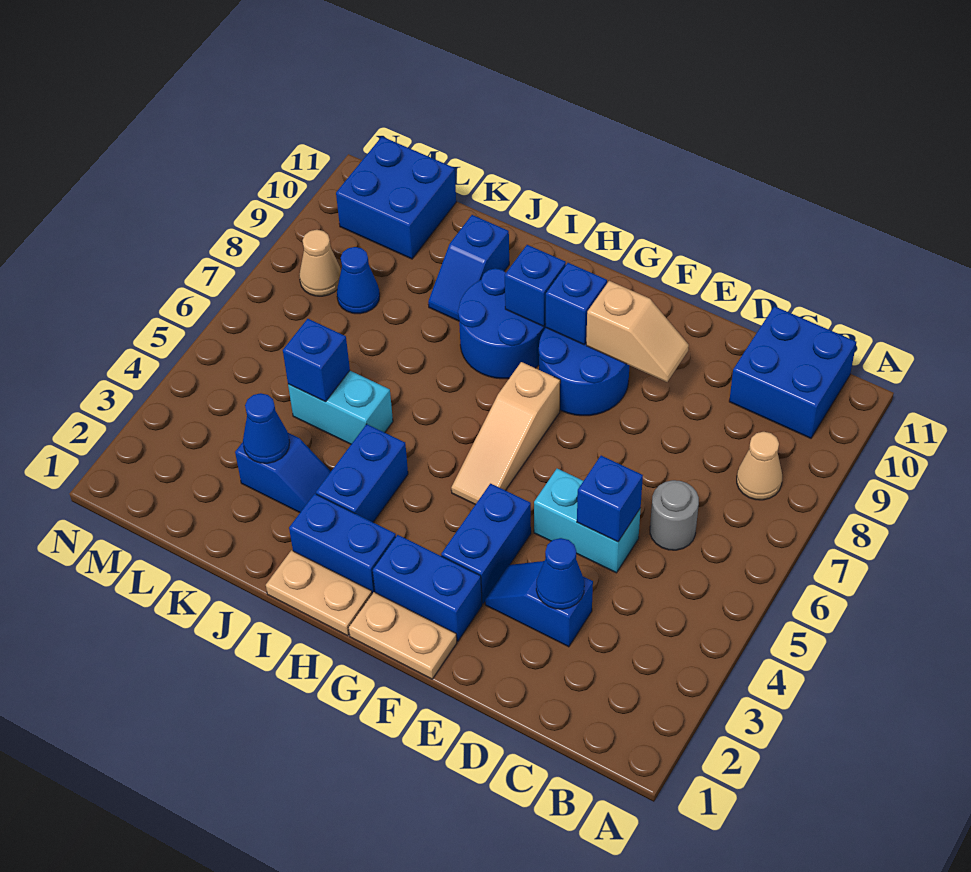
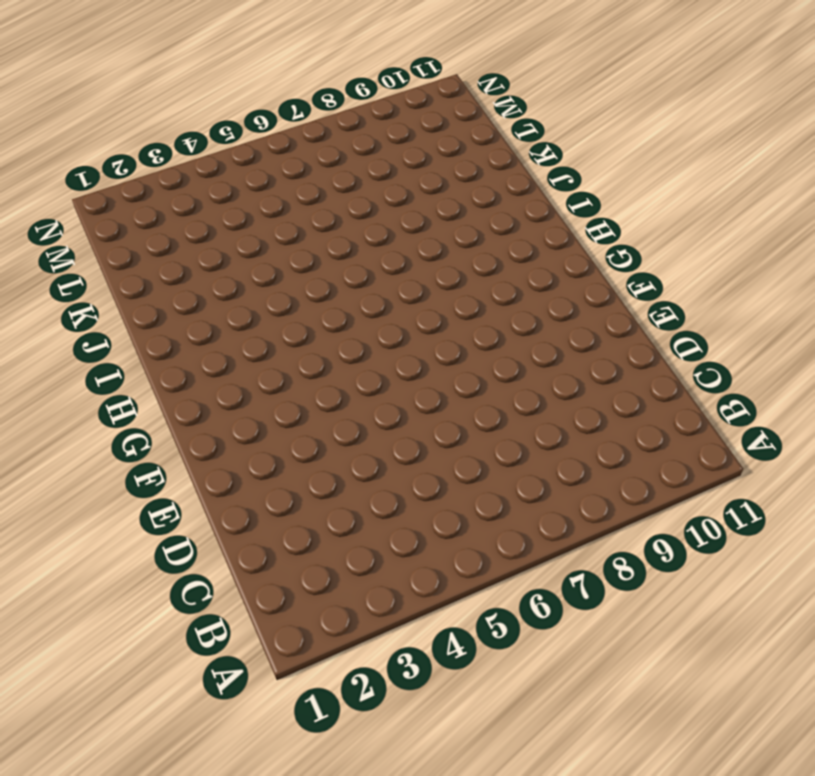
none -> tan cone B8 level 1
none -> blue brick B10:C11 level 1
none -> grey round brick C6 level 1

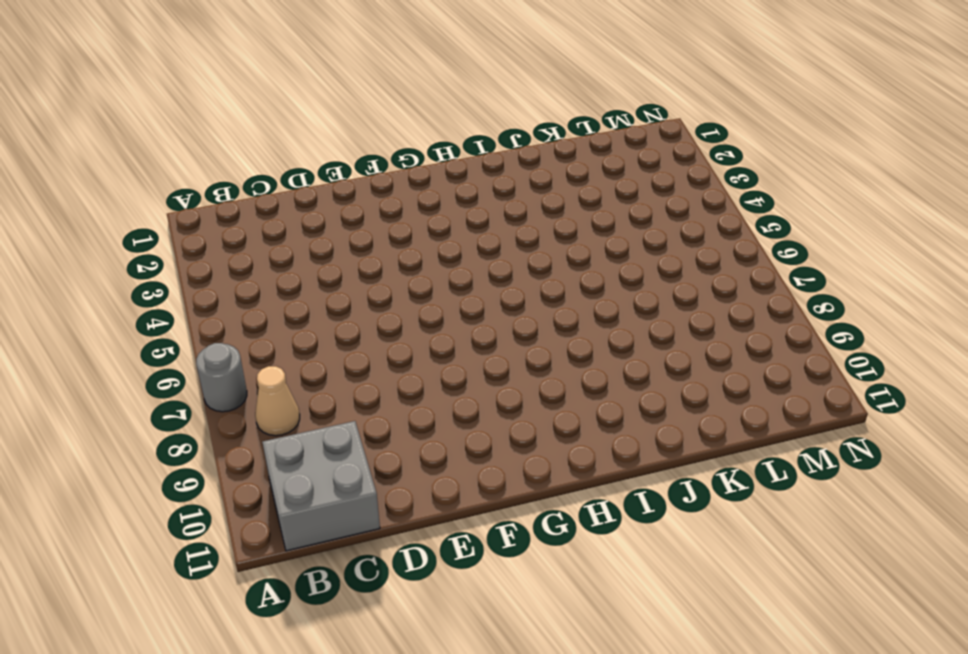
grey round brick A7 level 1 -> grey round brick C6 level 1
grey brick B10:C11 level 1 -> blue brick B10:C11 level 1
none -> blue slope D3:E3 level 1 top D
none -> cyan brick D5:E5 level 1
none -> tan plate F1:G1 level 1

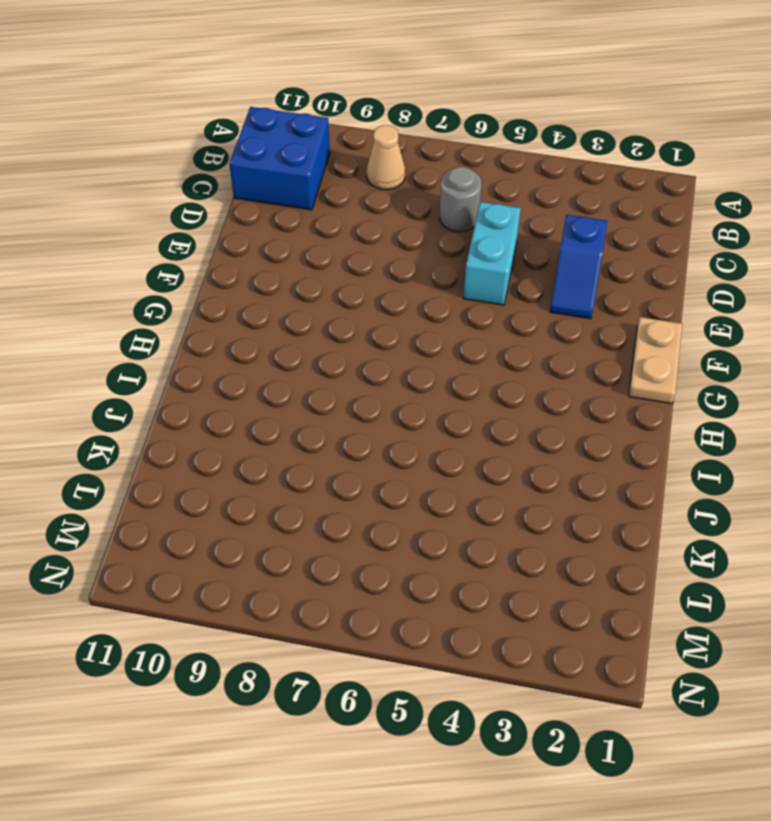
none -> blue brick F2:G2 level 1
none -> blue brick F3:F4 level 1
none -> blue round brick F8:G9 level 1

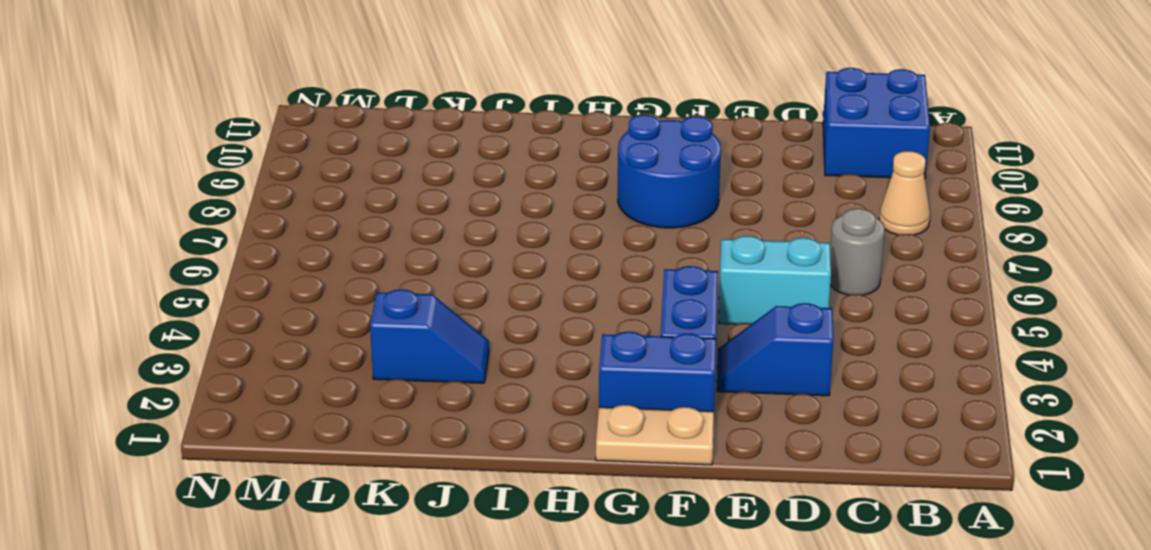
none -> tan slope G5:G7 level 1 top 7
none -> tan plate H1:I1 level 1
none -> blue brick H2:I2 level 1

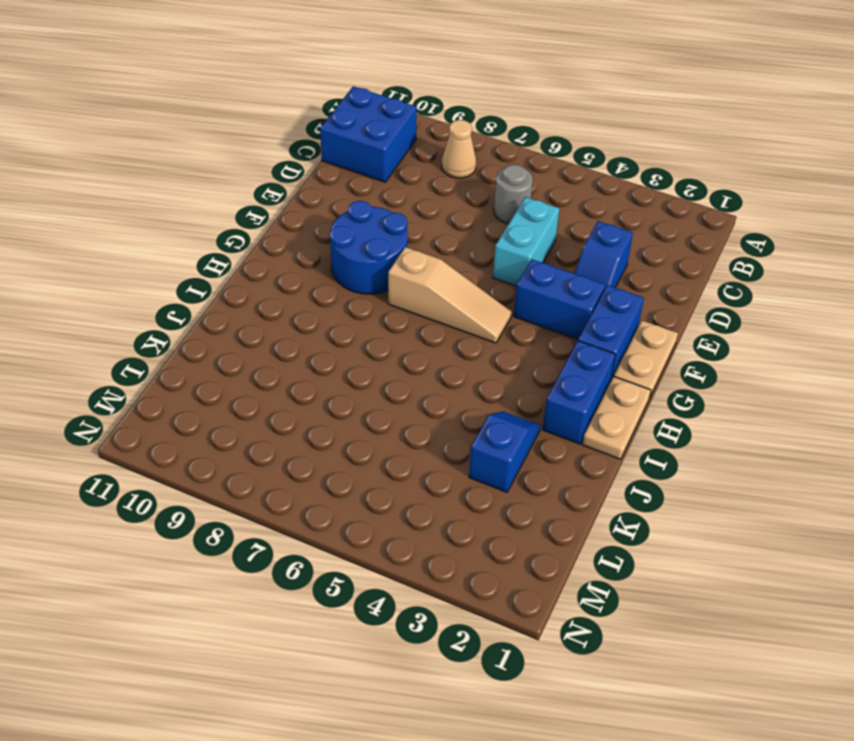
none -> blue round brick H8:I9 level 1
none -> blue brick I3:I4 level 1
none -> cyan brick J5:K5 level 1

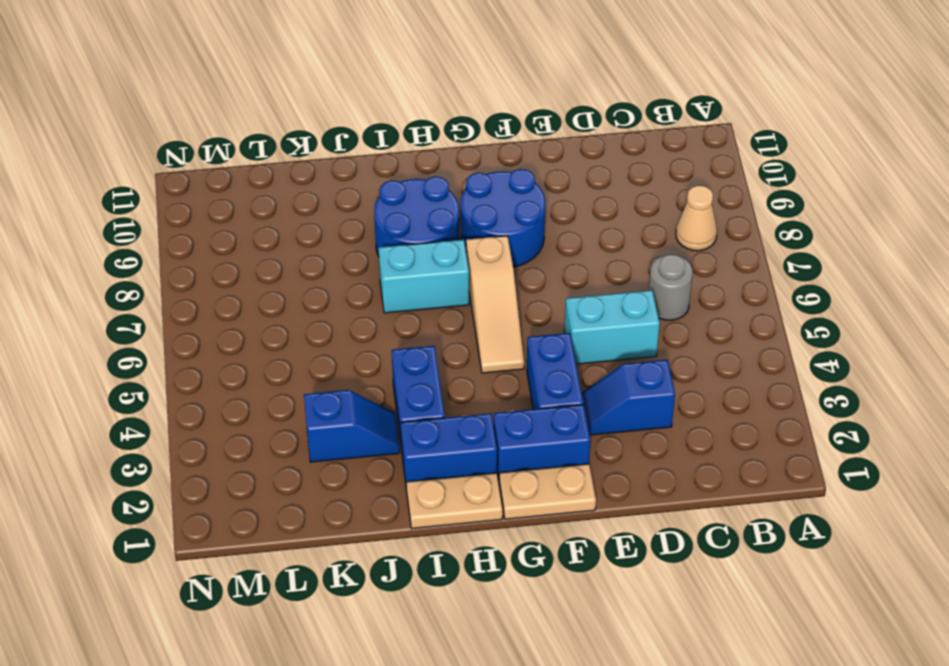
cyan brick H7:I7 level 1 -> cyan brick J5:K5 level 1
none -> blue brick B10:C11 level 1
none -> blue slope J9:J10 level 1 top 10
none -> blue cone L8 level 1

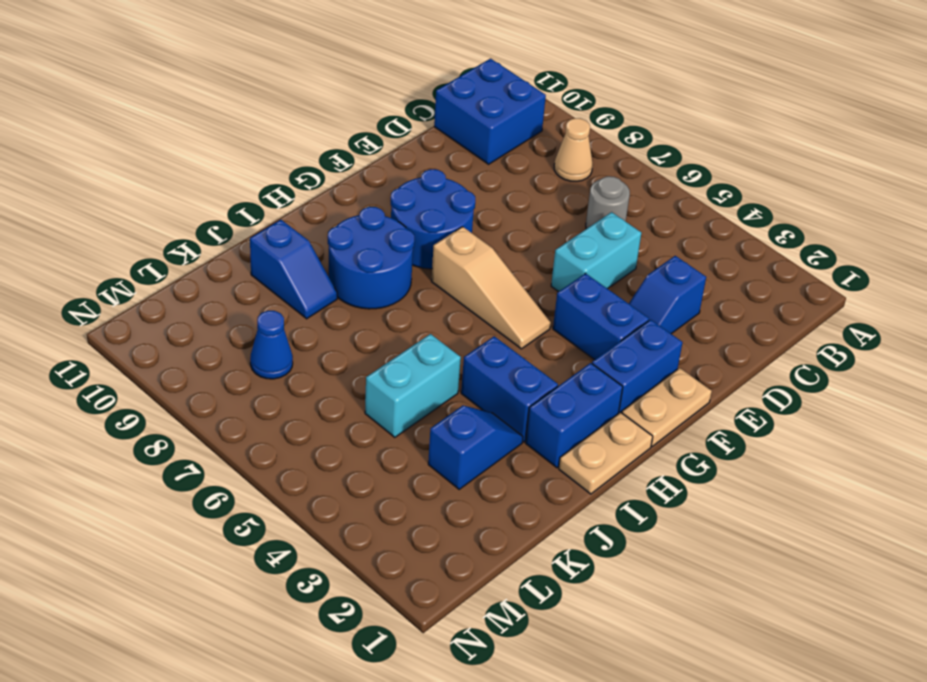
none -> blue brick L10:M11 level 1
none -> tan cone M8 level 1
none -> blue cone D3 level 2

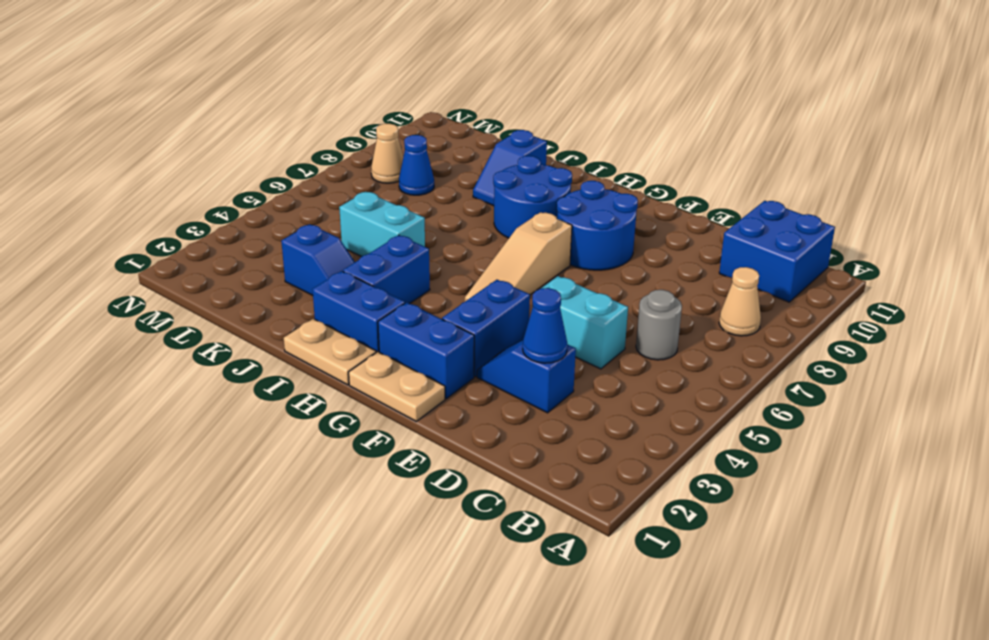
none -> blue brick L10:M11 level 1
none -> blue brick D5 level 2
none -> tan slope E9:F9 level 2 top F

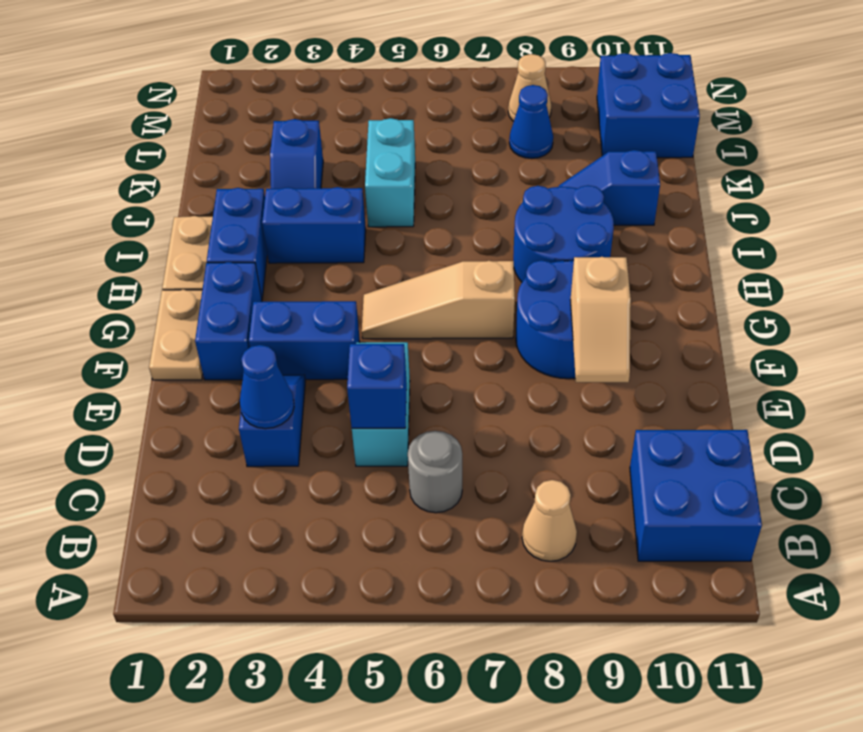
none -> blue brick G9 level 2
none -> blue brick H9 level 2
none -> blue cone K3 level 2

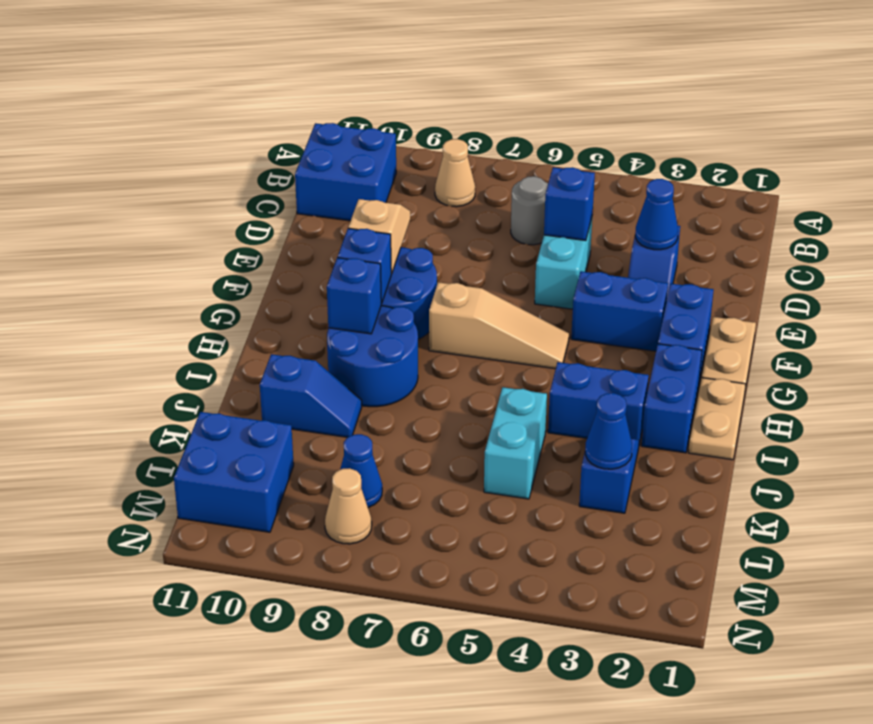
none -> blue brick K5 level 2

